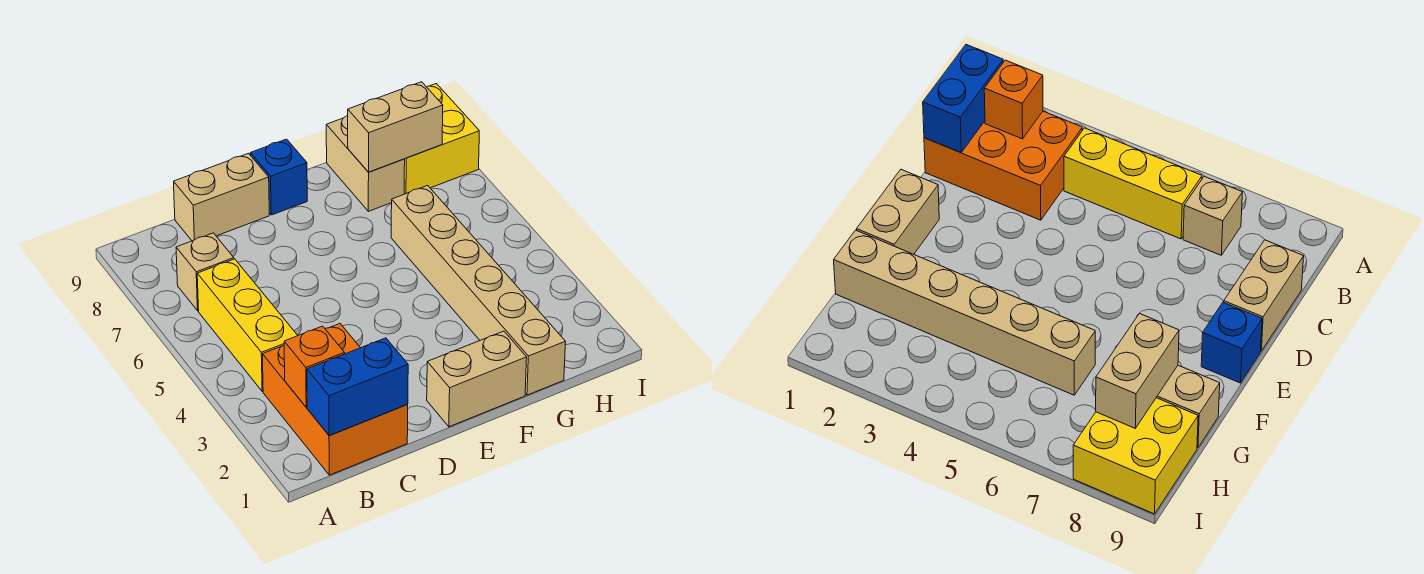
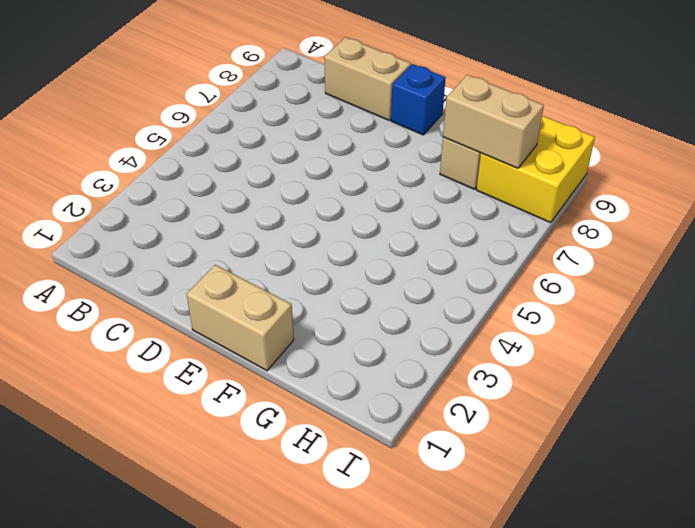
none -> orange brick B1:C3 level 1
none -> yellow brick B4:B6 level 1
none -> tan brick B7 level 1

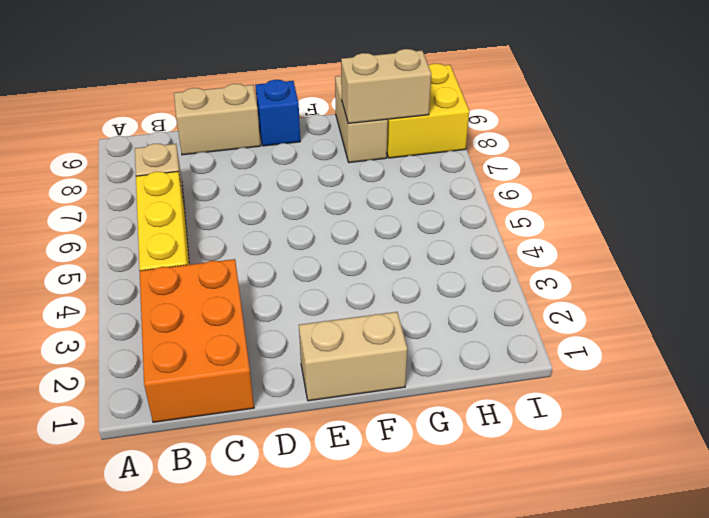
none -> tan brick G1:G6 level 1
none -> blue brick B1:C1 level 2
none -> orange brick B2 level 2

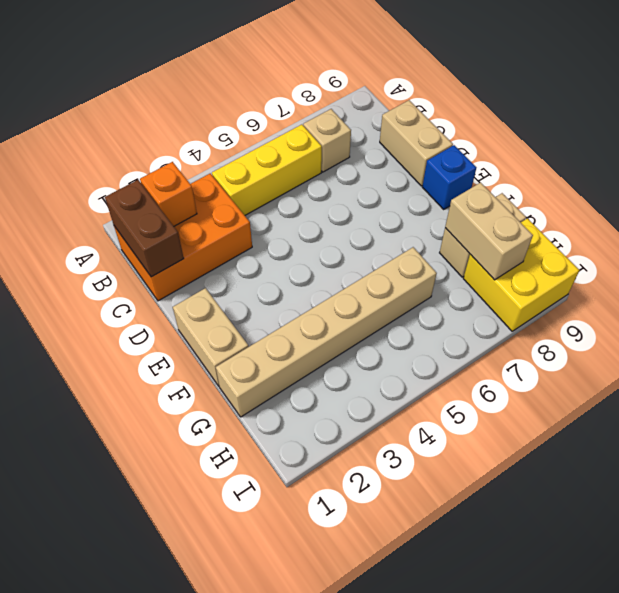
brown brick B1:C1 level 2 -> blue brick B1:C1 level 2

